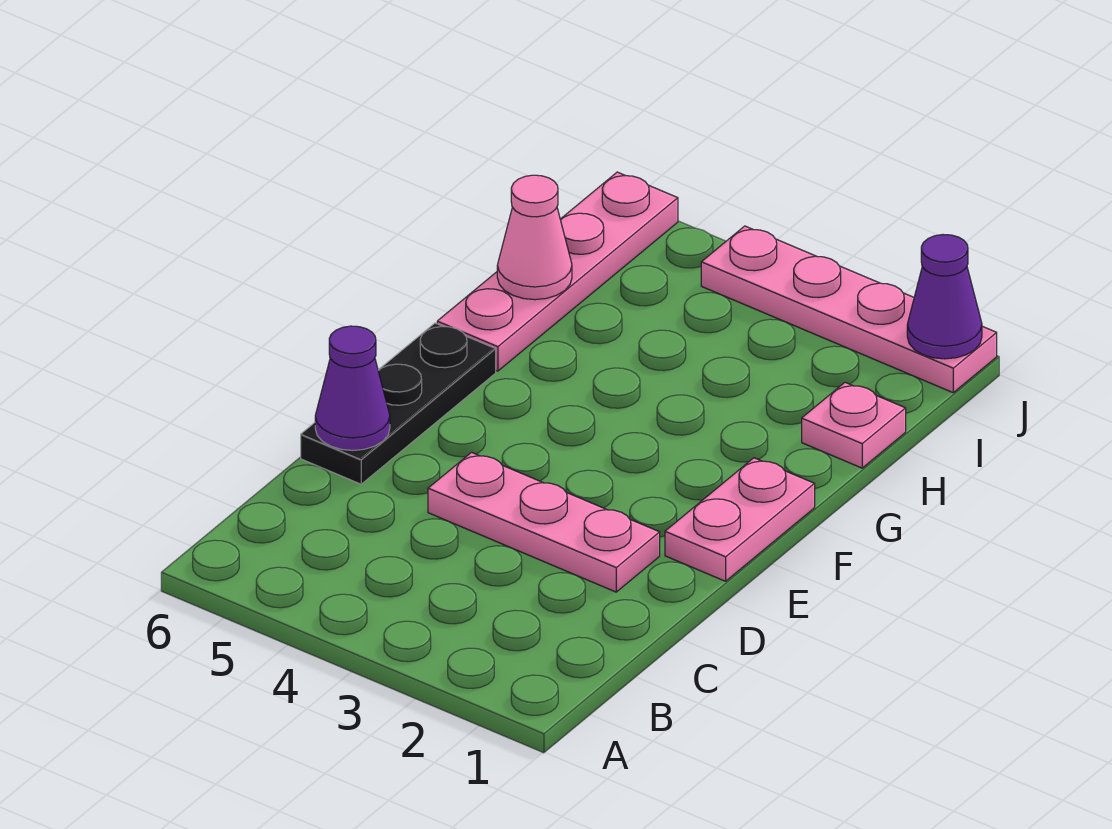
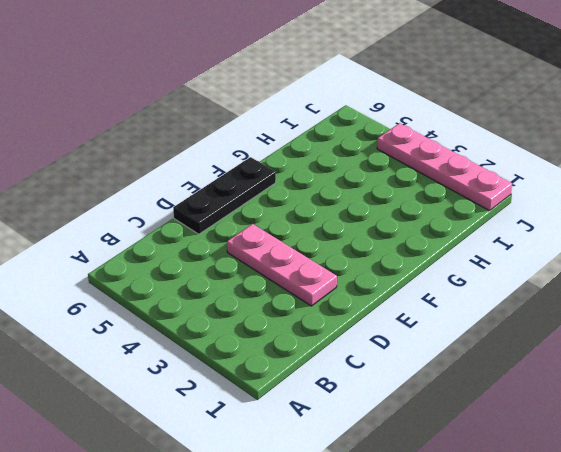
none -> pink plate E1:F1 level 1
none -> pink plate G6:J6 level 1

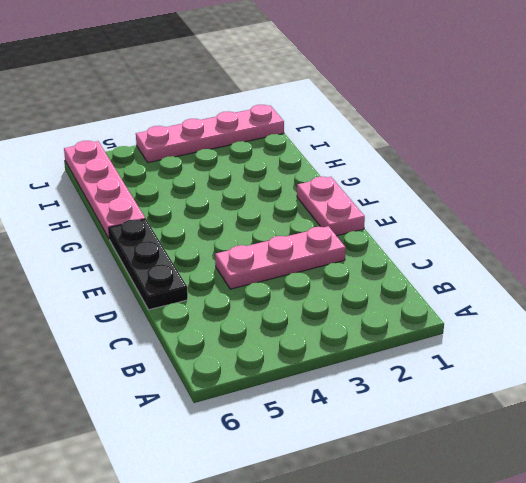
none -> pink plate H1 level 1
none -> purple cone D6 level 2

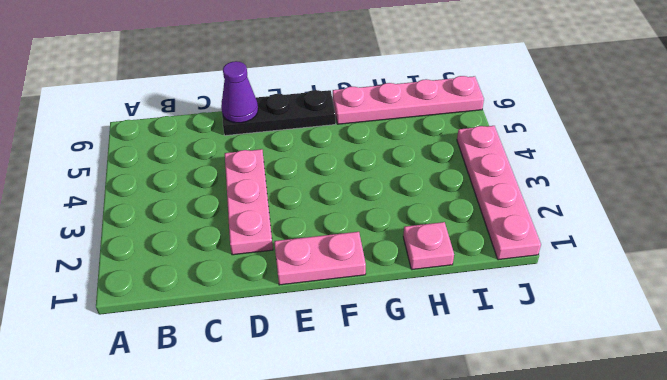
none -> pink cone H6 level 2
none -> purple cone J1 level 2

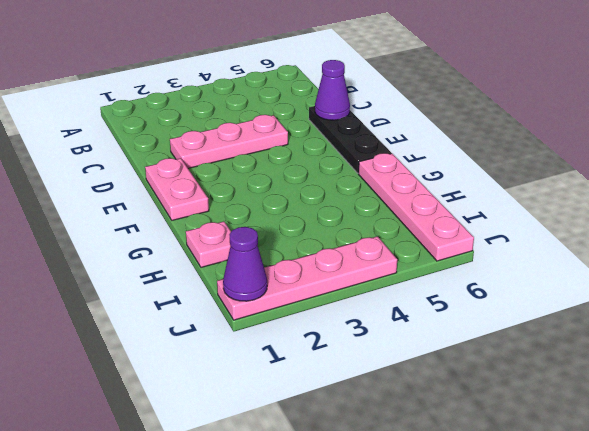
none -> pink cone H6 level 2

